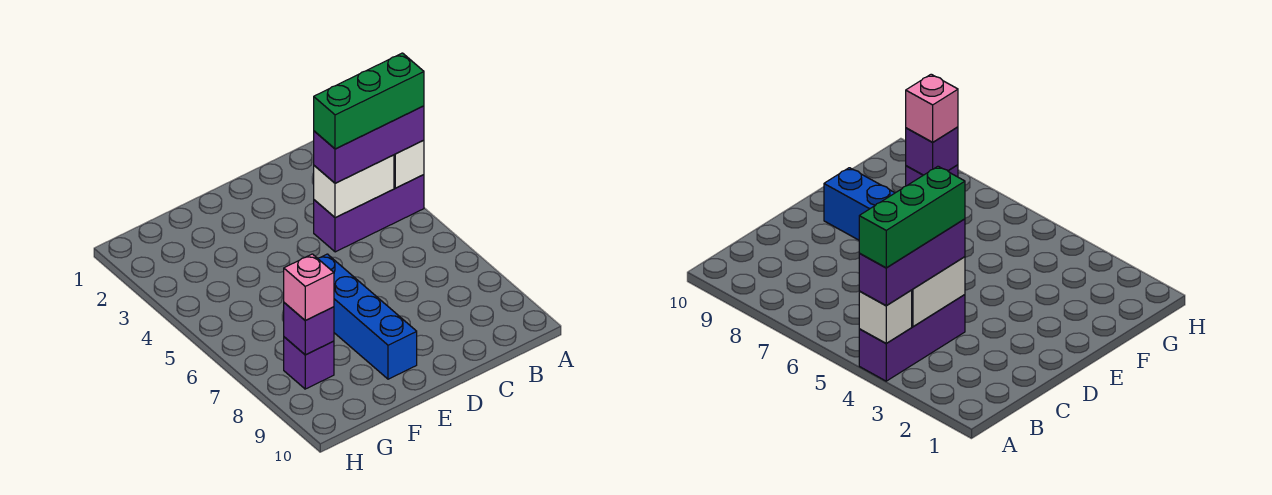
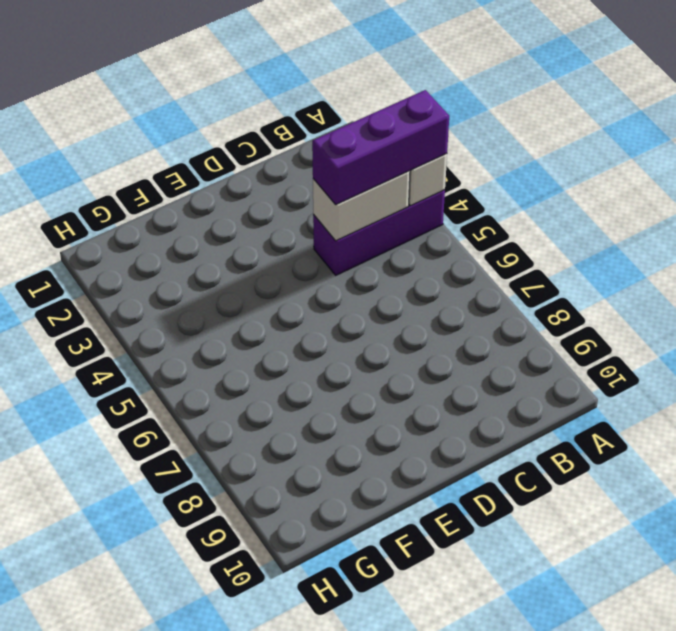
none -> blue brick E6:E9 level 1
none -> purple brick G8 level 1

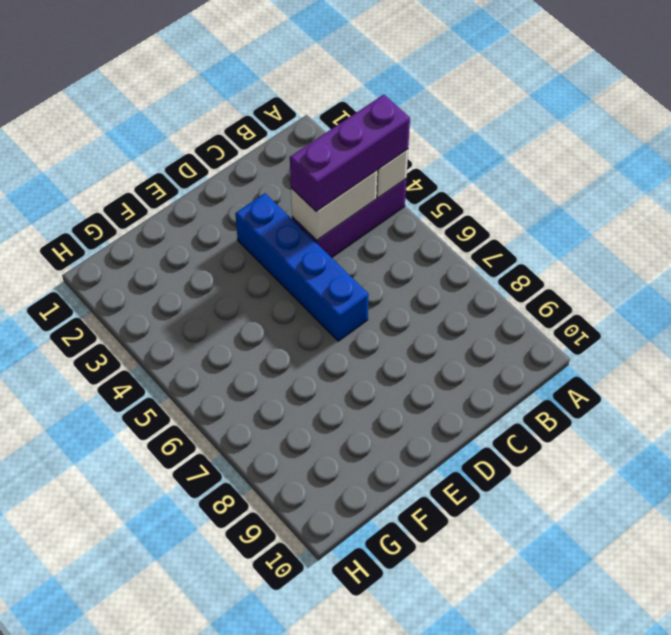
blue brick D3:D6 level 1 -> blue brick E6:E9 level 1
none -> purple brick G8 level 1
none -> purple brick G8 level 2

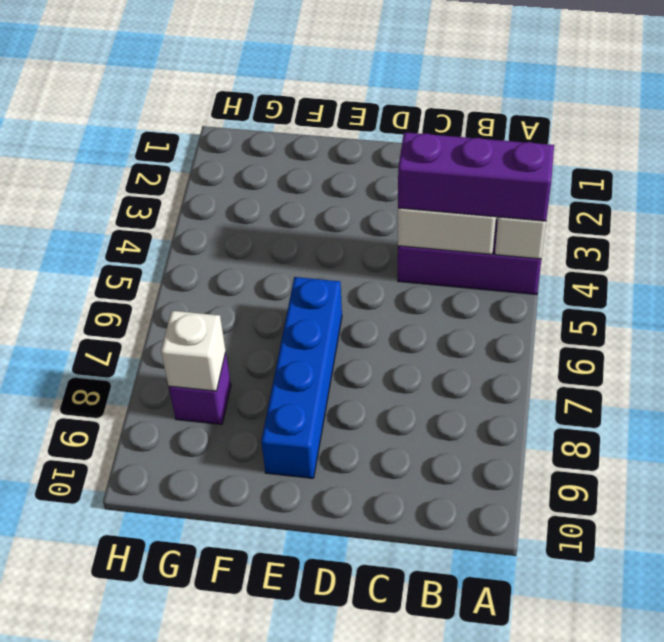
white brick G8 level 2 -> purple brick G8 level 2
none -> pink brick G8 level 3
none -> green brick A4:C4 level 4

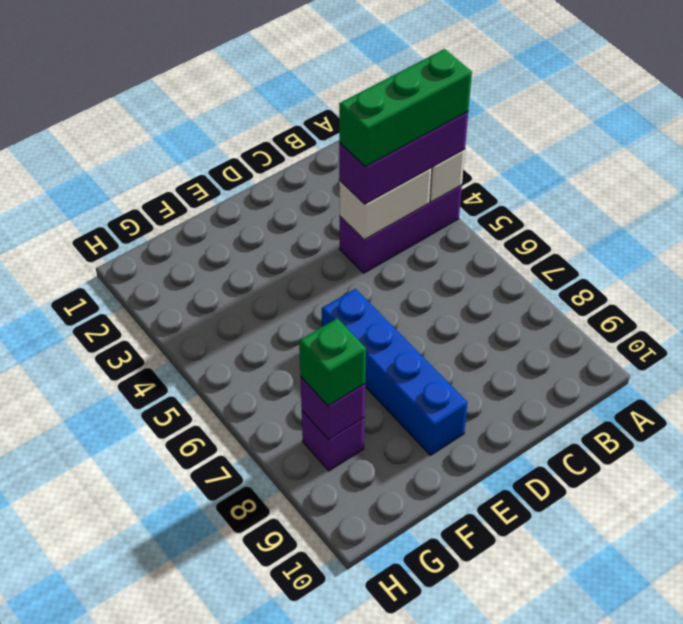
green brick G8 level 3 -> pink brick G8 level 3

